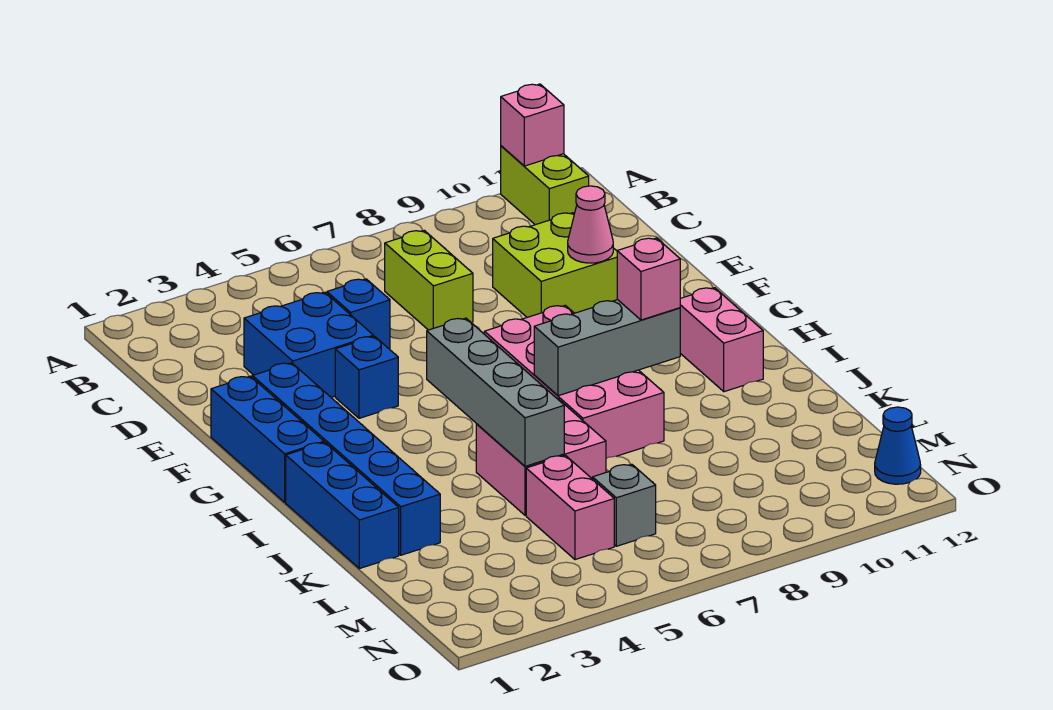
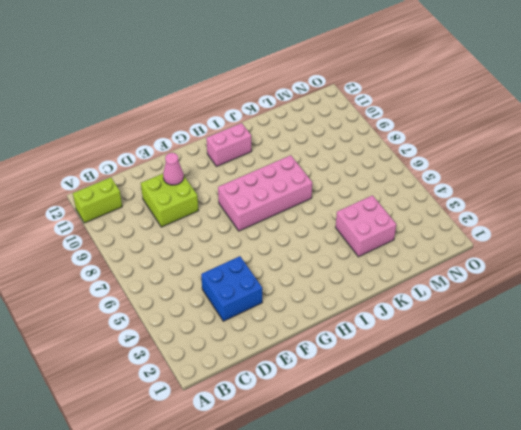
pink brick K3:L4 level 1 -> pink brick J5:K6 level 1
none -> lime brick C7:D7 level 1
none -> blue brick D5 level 1
none -> blue brick F1:H1 level 1

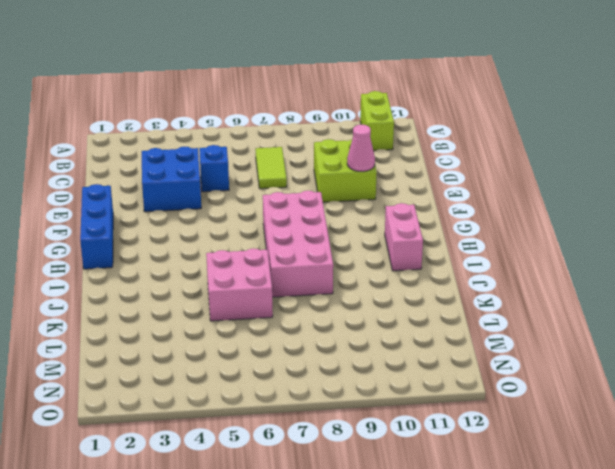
lime tile C7:D7 level 1 -> lime brick C7:D7 level 1
none -> blue brick F2:K2 level 1
none -> blue brick F4 level 1
none -> blue brick I1:K1 level 1

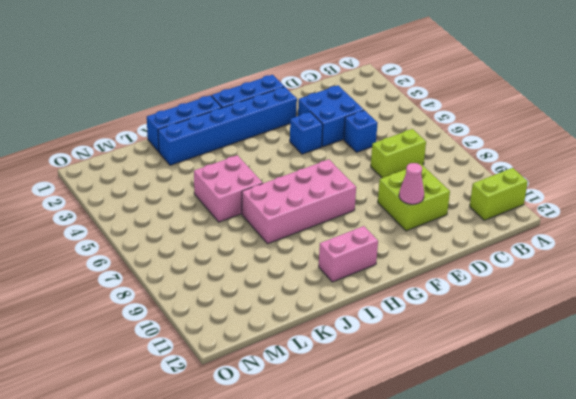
none -> pink brick L5:M5 level 1
none -> grey brick M6 level 1
none -> blue cone N12 level 1

